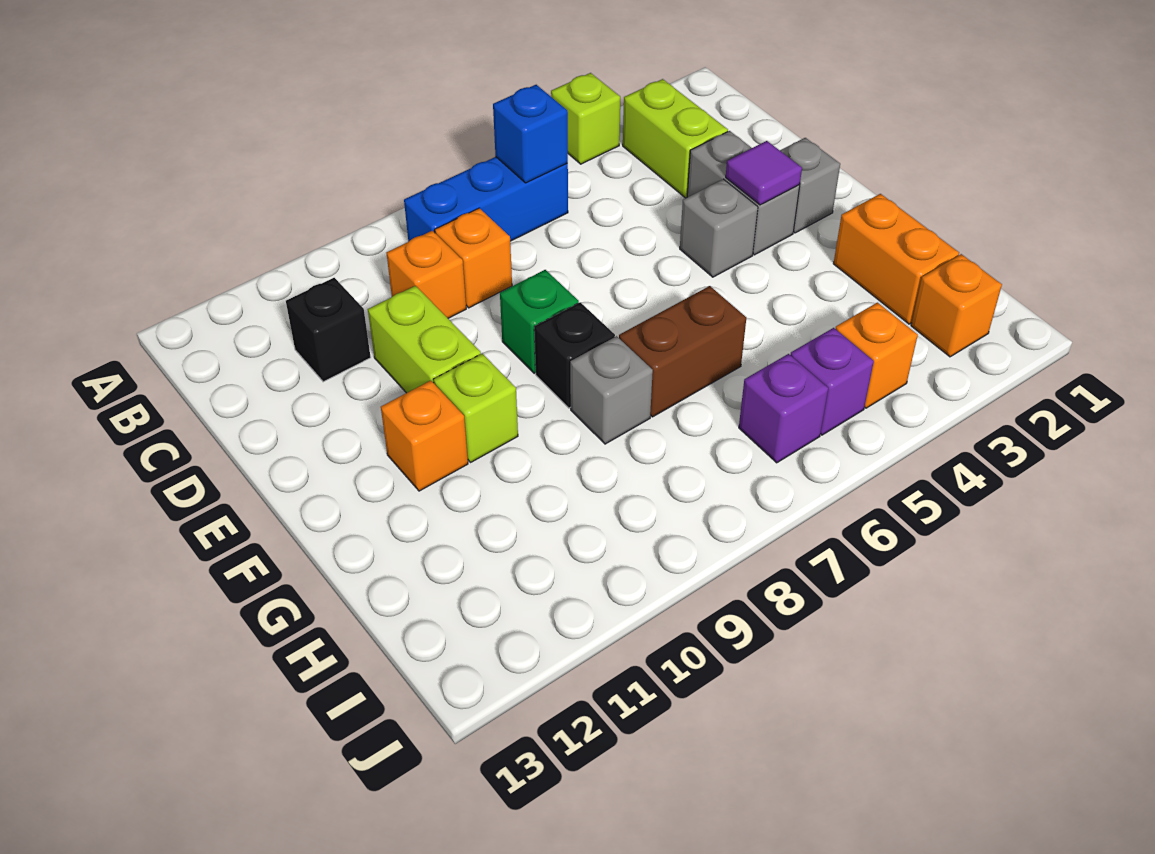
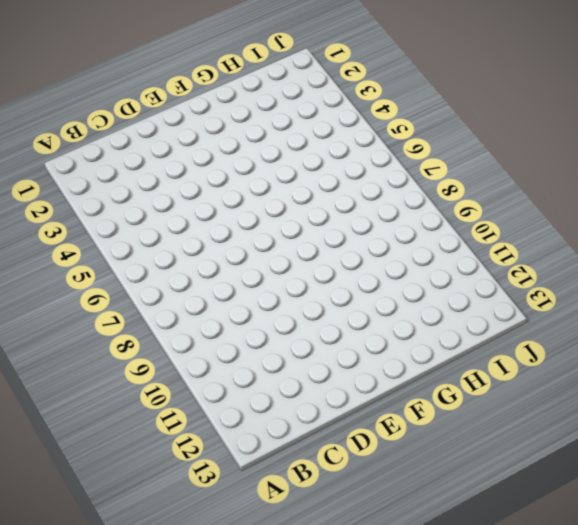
none -> lime brick A4 level 1
none -> lime brick B3:C3 level 1
none -> blue brick B6:B8 level 1

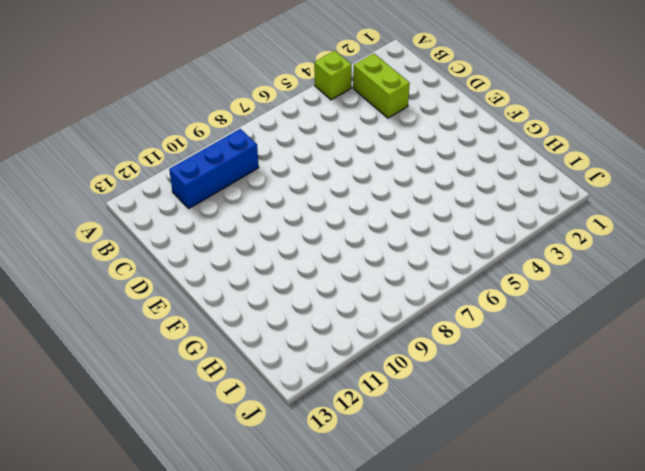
blue brick B9:B11 level 1 -> blue brick B6:B8 level 1
none -> orange brick C8 level 1
none -> orange brick C9 level 1
none -> black brick C11 level 1

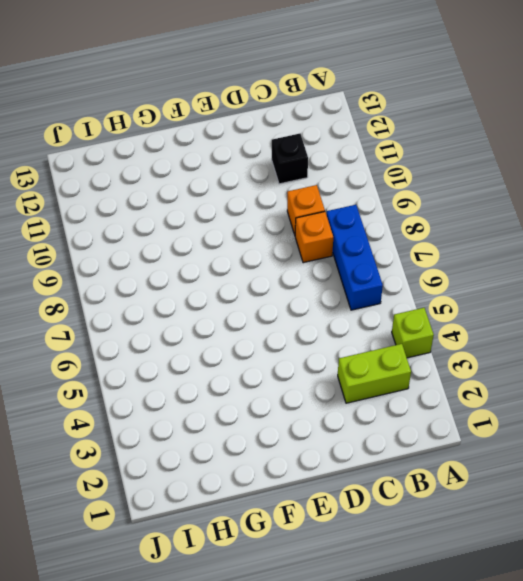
none -> grey brick D3:E3 level 1
none -> lime brick D10:E10 level 1
none -> grey brick E2 level 1

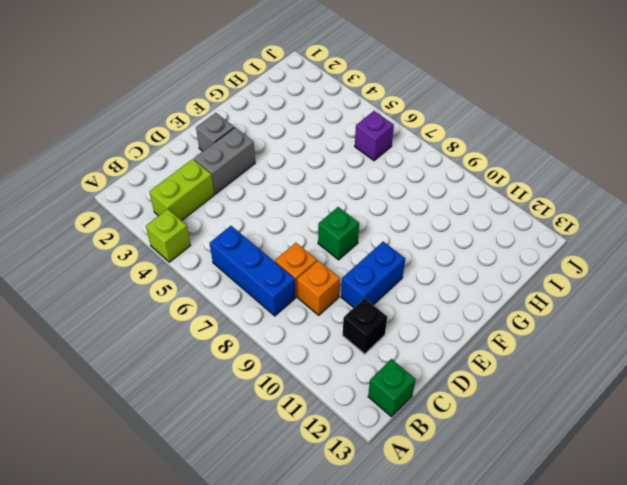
green brick B13 level 1 -> none
blue brick D10:E10 level 1 -> lime brick D10:E10 level 1
none -> grey brick E4 level 1
none -> black brick F8 level 1
none -> lime brick F10 level 1

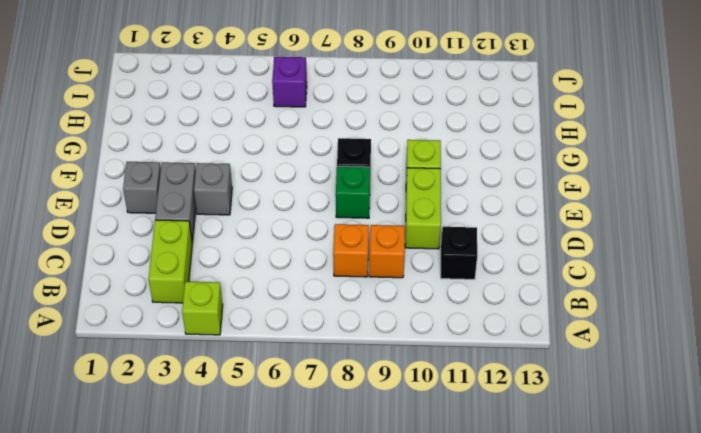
none -> blue brick B6:B8 level 1
none -> orange brick F11 level 1
none -> orange brick G2:H2 level 1

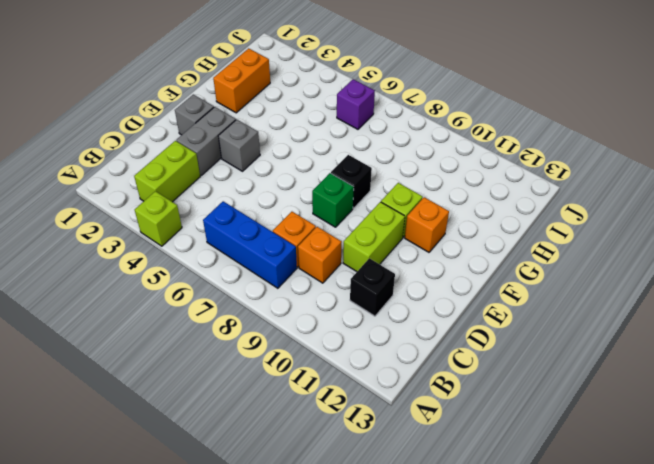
none -> brown brick G6:G7 level 1
none -> grey brick G8 level 1
none -> orange brick I2 level 1

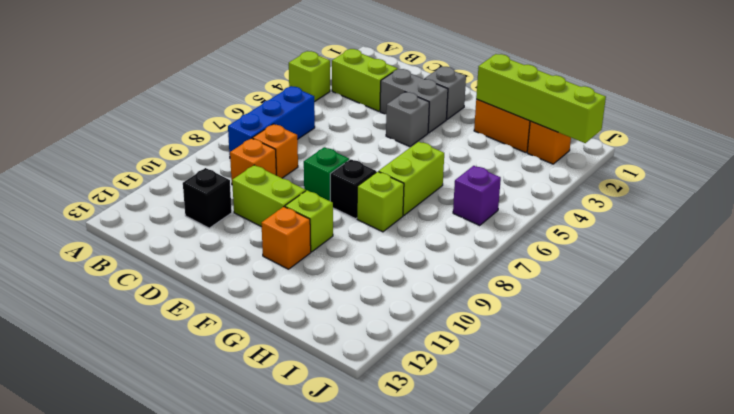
lime brick G2:J2 level 2 -> none
lime brick G6:G7 level 1 -> brown brick G6:G7 level 1
lime brick G8 level 1 -> grey brick G8 level 1
none -> orange brick I4 level 1
none -> purple brick I5 level 1
none -> blue brick B6 level 2

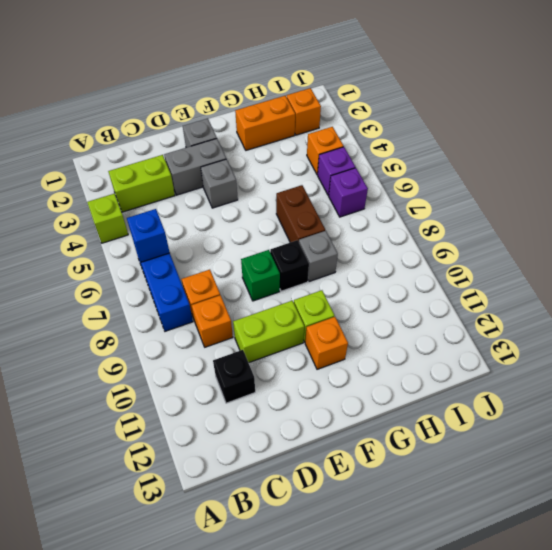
none -> purple tile E3 level 2

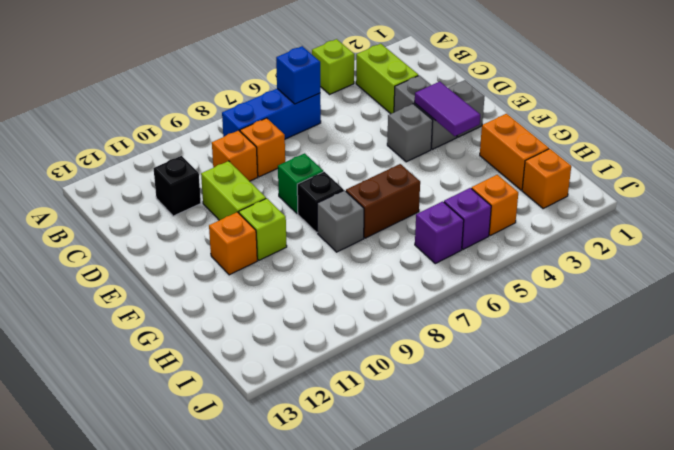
purple tile E3:F3 level 2 -> purple tile E3 level 2

